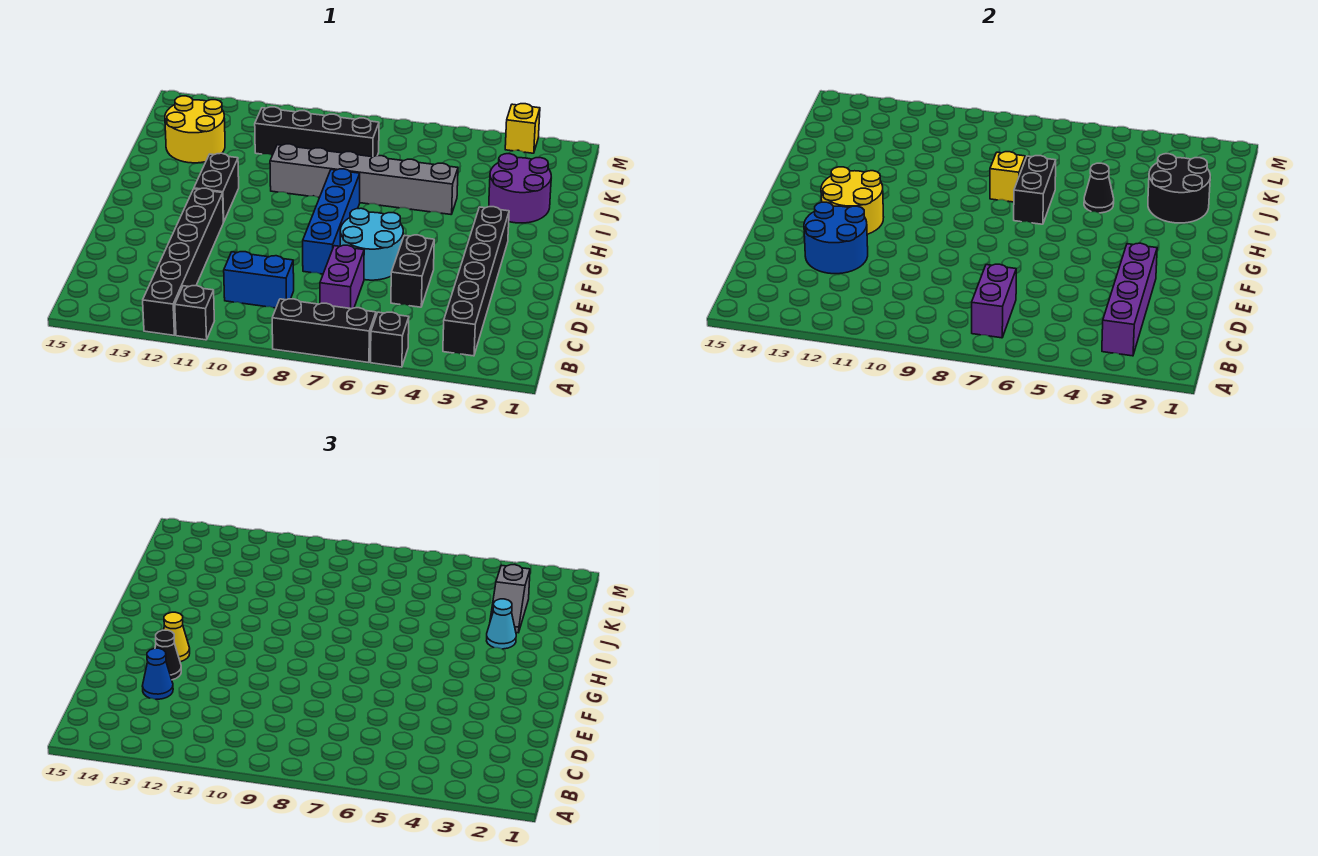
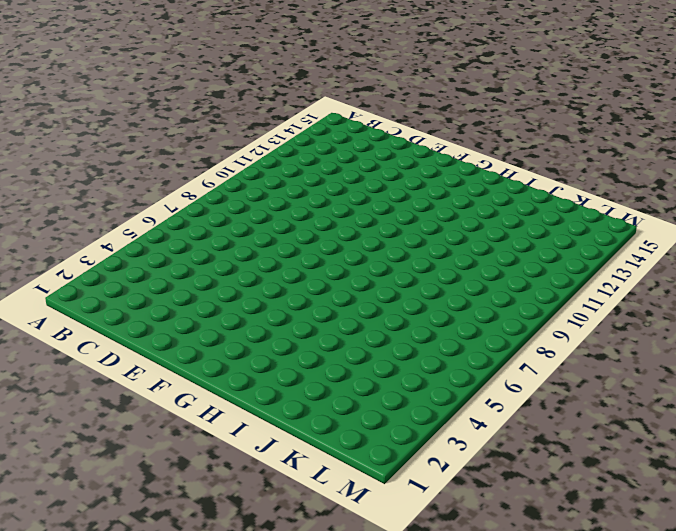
none -> black brick A5 level 1
none -> black brick A6:A8 level 1
none -> black brick A11 level 1

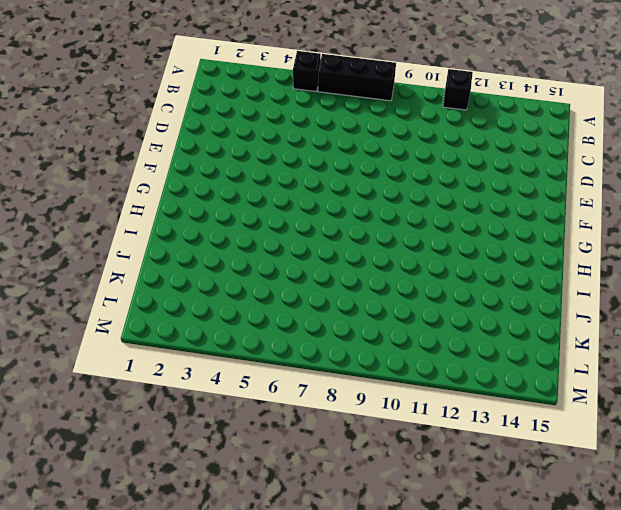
none -> black brick A12:F12 level 1
none -> black brick B3:G3 level 1
none -> purple brick C7:D7 level 1

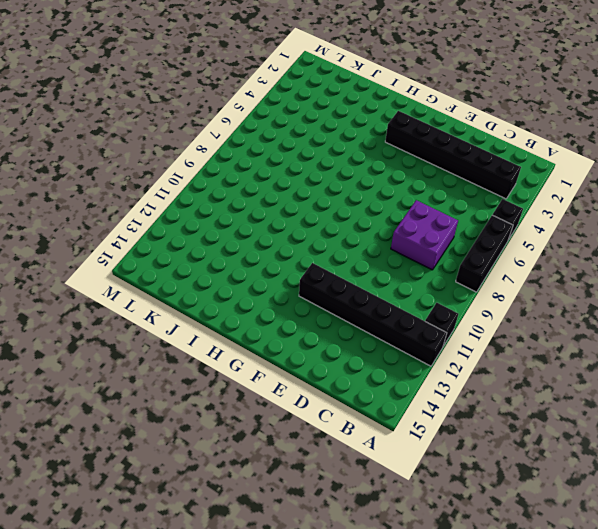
purple brick C7:D8 level 1 -> purple brick C7:D7 level 1
none -> blue brick C9:C10 level 1
none -> black brick D5:E5 level 1
none -> cyan round brick E6:F7 level 1

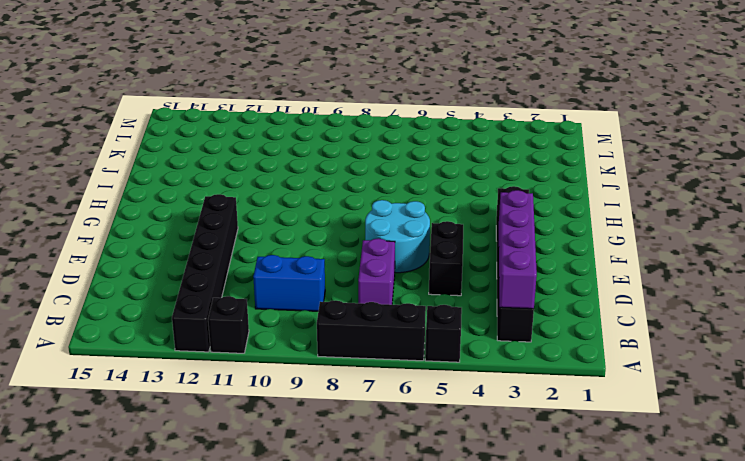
none -> blue brick E8:H8 level 1
none -> black brick G12:H12 level 1
none -> purple round brick I2:J3 level 1

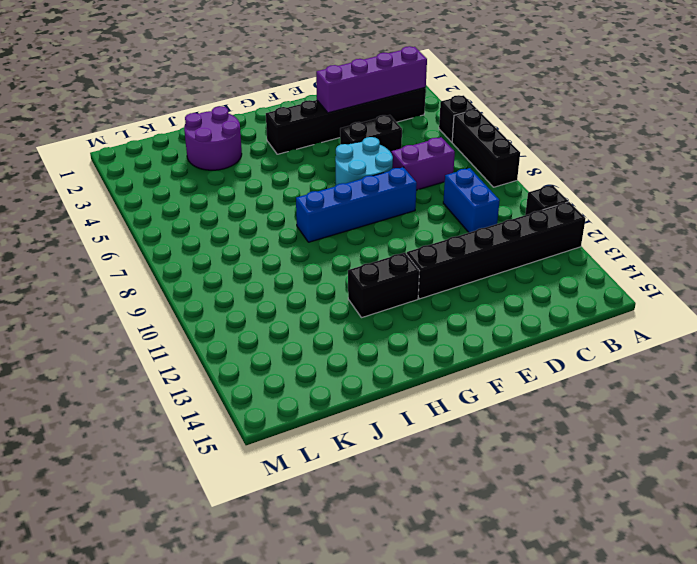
none -> grey brick I5:I10 level 1
none -> yellow round brick J13:K14 level 1
none -> black brick K8:K11 level 1

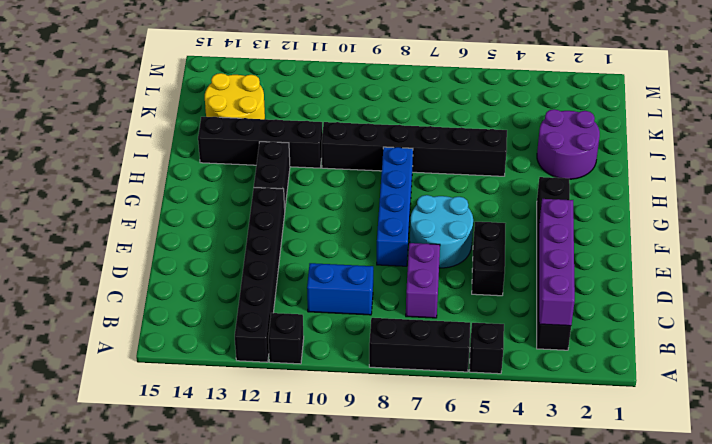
black brick I5:I10 level 1 -> grey brick I5:I10 level 1
black brick I11:I14 level 1 -> black brick K8:K11 level 1
none -> yellow brick M3 level 1
none -> purple brick B7:C7 level 2
none -> blue round brick D12:E13 level 2

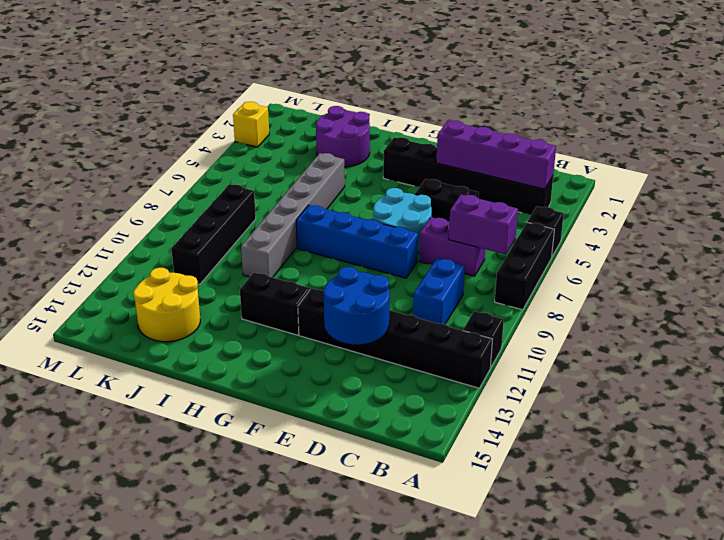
none -> yellow round brick F12:G13 level 2
none -> black brick H7:I7 level 2
none -> black round brick I2:J3 level 2

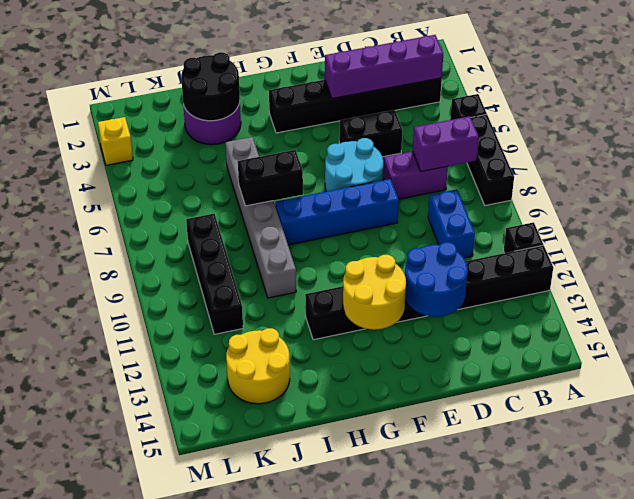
none -> black cone I5 level 2
none -> yellow brick I8 level 2
none -> blue cone D13 level 3

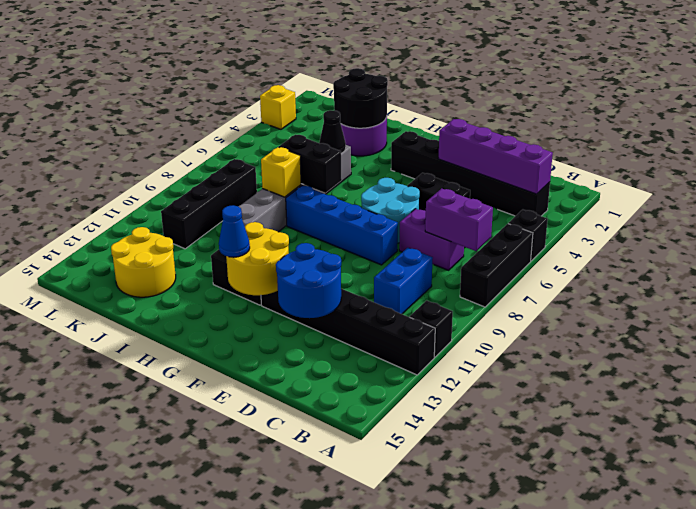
blue cone G13 level 3 -> blue cone D13 level 3
none -> black cone E13 level 3
none -> yellow cone F13 level 3
none -> cyan cone I3 level 3

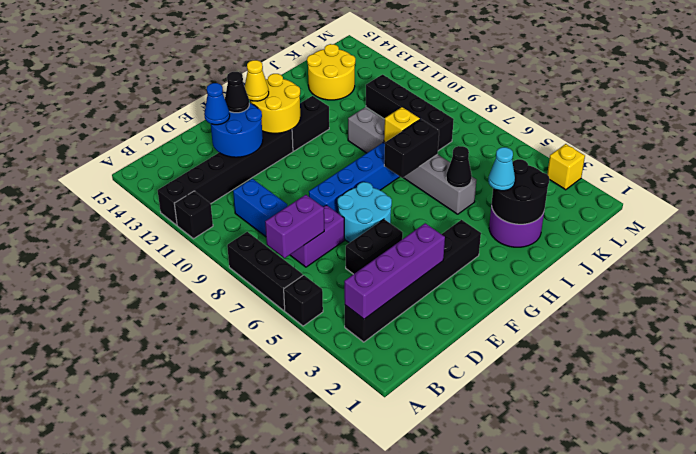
none -> grey slope J3:K3 level 3 top K

